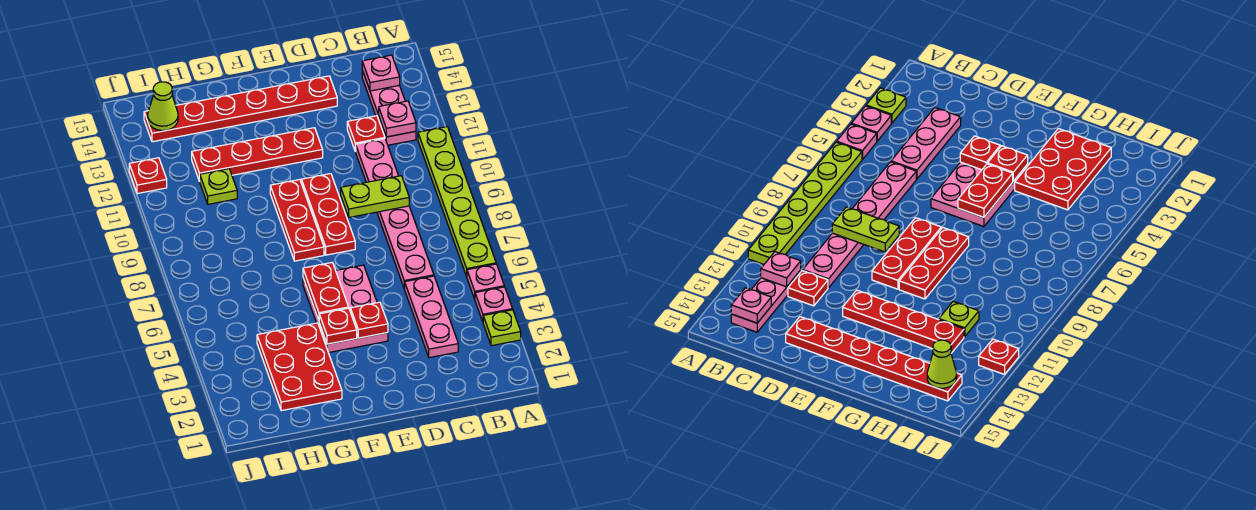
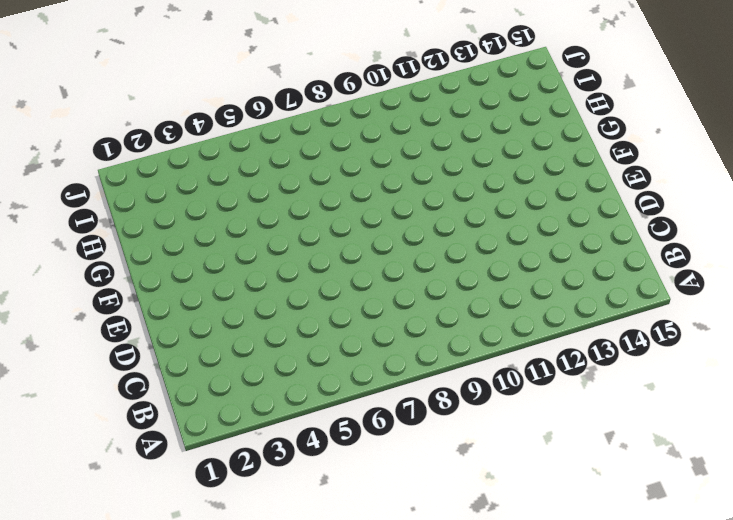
none -> lime plate A3 level 1
none -> pink plate A4 level 1
none -> pink plate A5 level 1

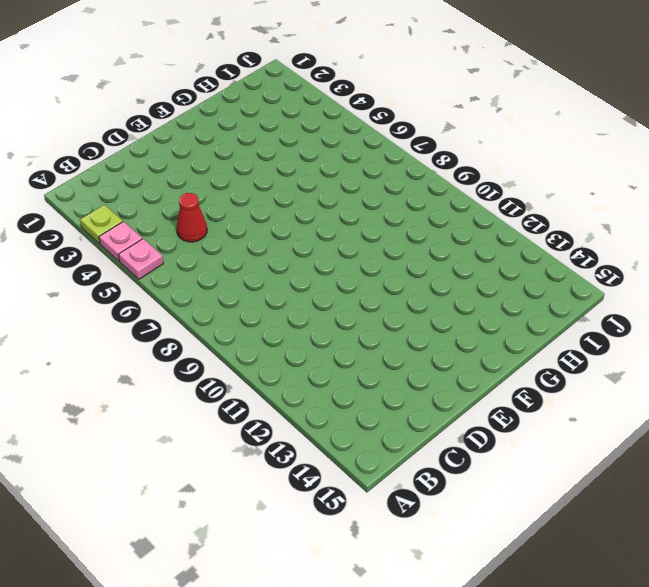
red cone C5 level 1 -> pink plate C3:C5 level 1
none -> lime plate A6:A11 level 1
none -> pink plate B12:B14 level 1
none -> pink plate C6:C11 level 1

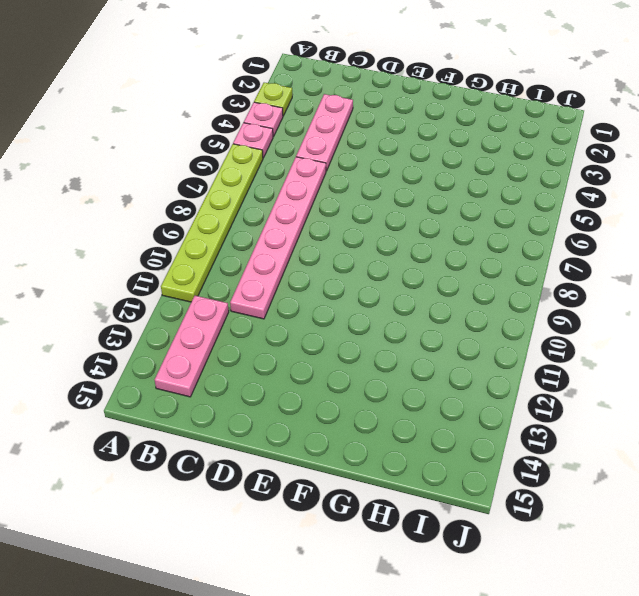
none -> red plate C12 level 1
none -> red plate D14:I14 level 1
none -> pink plate E4:F6 level 1

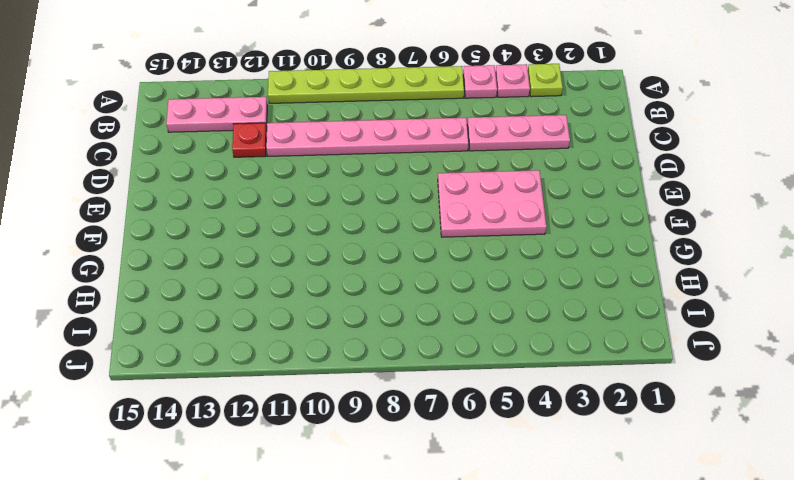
none -> red plate D14:I14 level 1
none -> red plate E8:E10 level 1
none -> red plate E12:H12 level 1

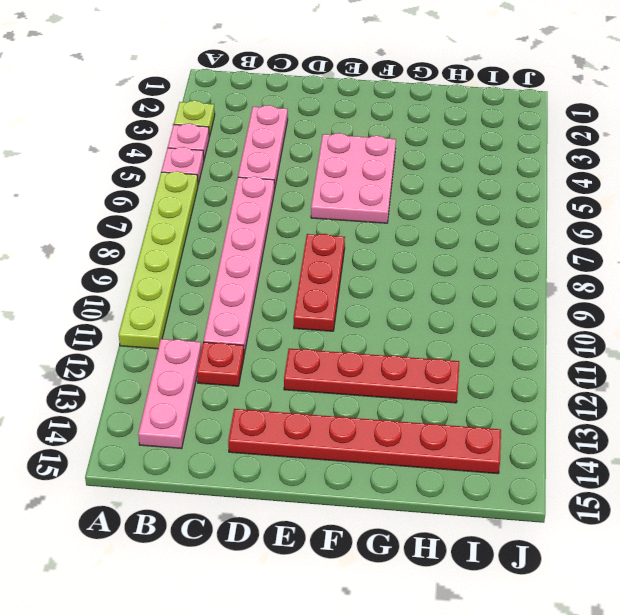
none -> red plate F8:F10 level 1
none -> red plate G2:H4 level 1
none -> lime plate H11 level 1

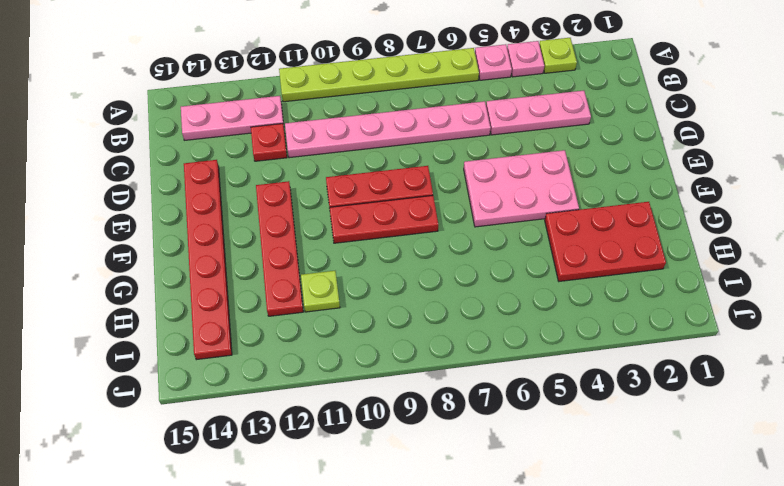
none -> red plate J12 level 1
none -> pink plate B12 level 2
none -> pink plate B14 level 2

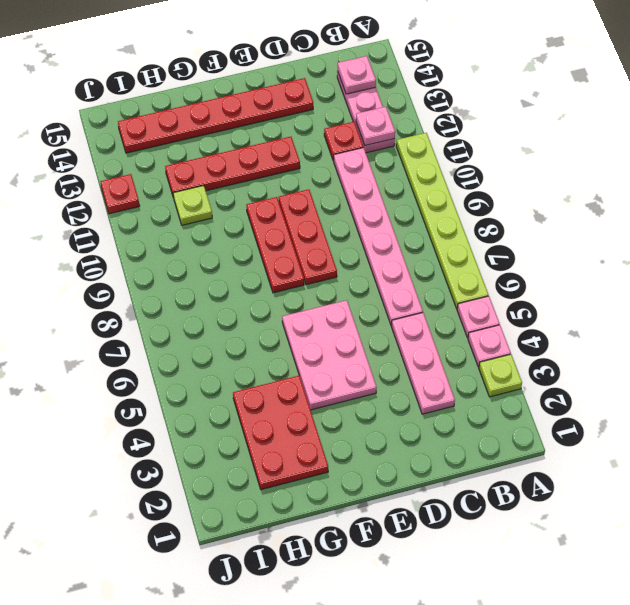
none -> lime plate C9:D9 level 2
none -> red plate E4 level 2
none -> red plate F4 level 2

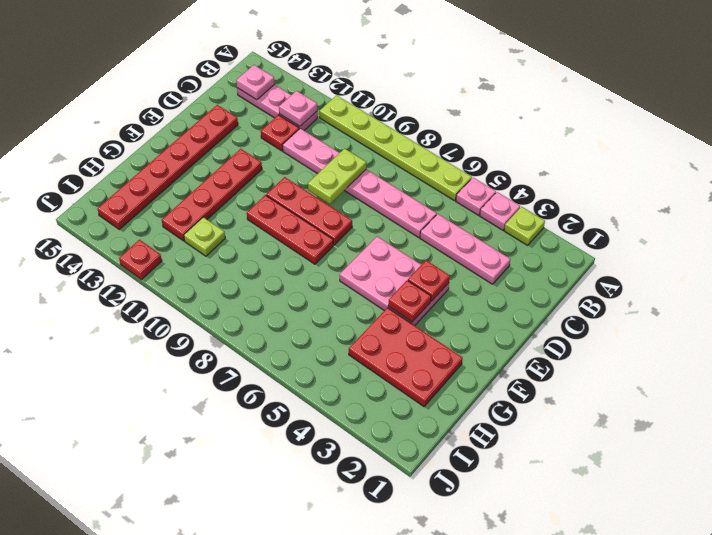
none -> red plate F5:F6 level 2
none -> lime cone I14 level 2

